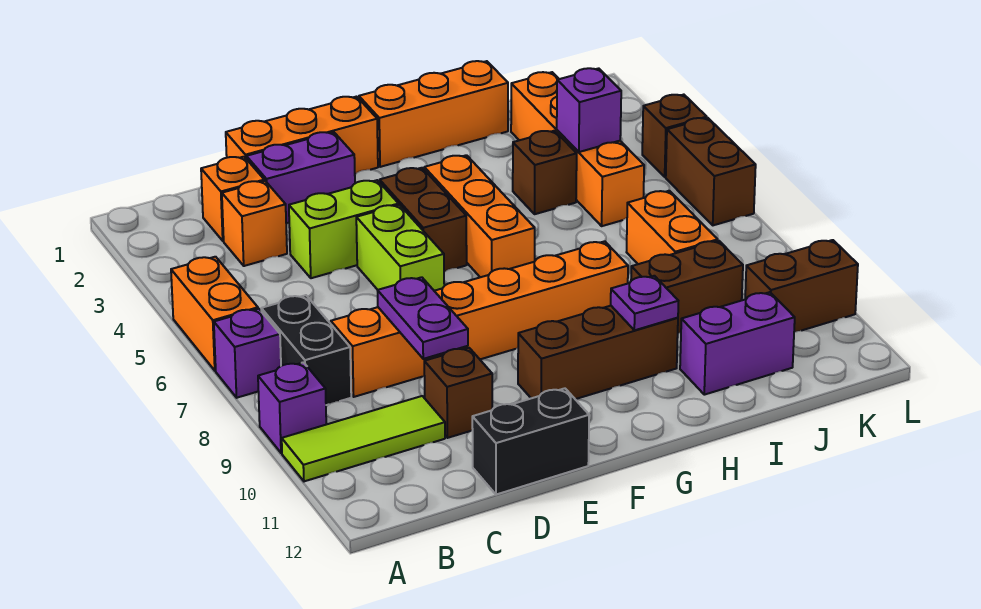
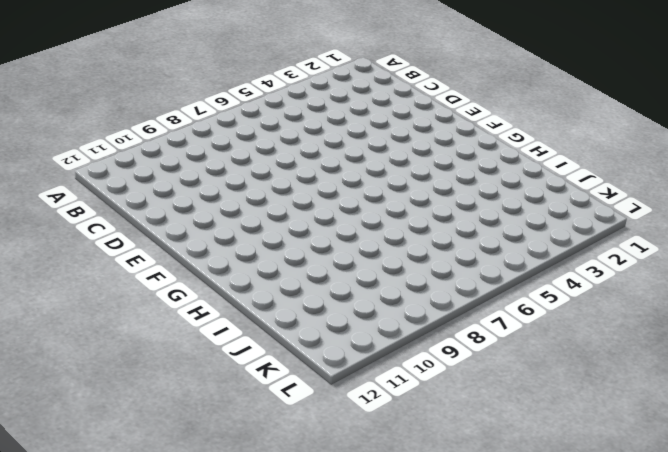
none -> orange brick A5:A6 level 1
none -> purple brick A7 level 1
none -> purple brick A9 level 1

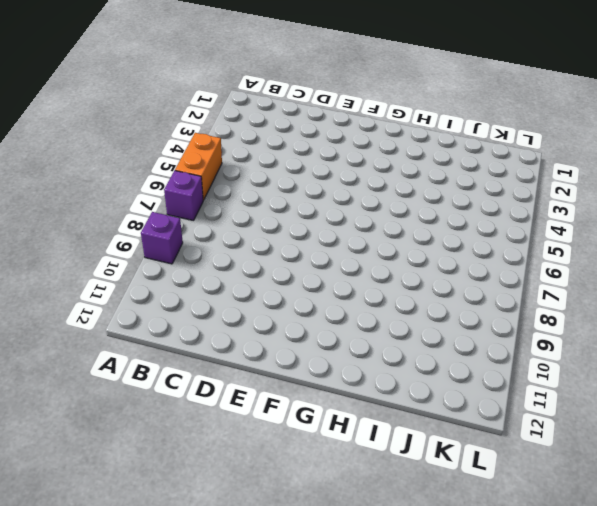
none -> lime tile A10:C10 level 1
none -> black brick B7:B8 level 1
none -> orange brick C2 level 1

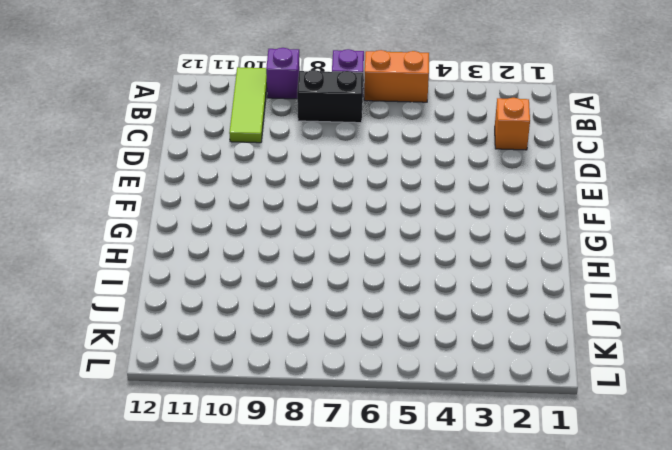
none -> orange brick C3 level 1
none -> orange brick C8:H8 level 1
none -> orange brick D1:F1 level 1

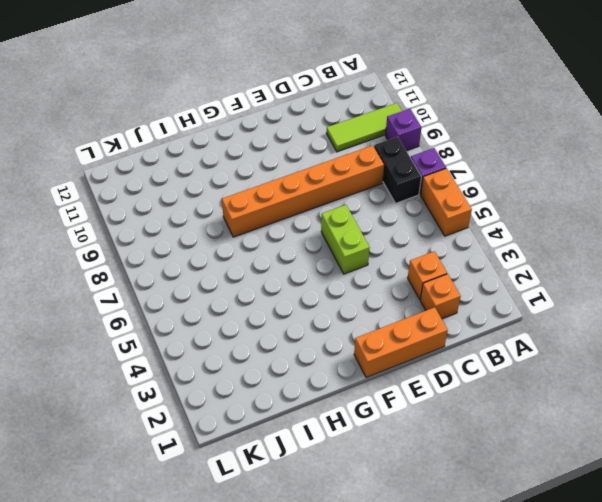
none -> purple brick D2:E2 level 1
none -> lime brick D4:E4 level 1
none -> brown brick D10 level 1

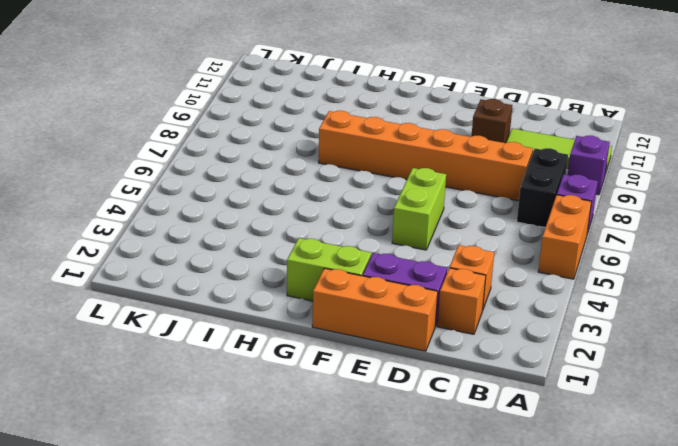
lime brick F2:G2 level 1 -> lime brick D4:E4 level 1
none -> black brick D12:E12 level 1
none -> brown brick F4:F5 level 1
none -> brown brick F10:H10 level 1

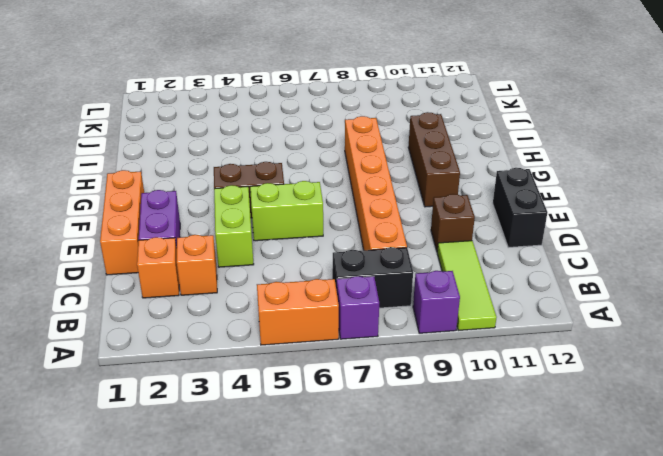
none -> orange brick G1:I1 level 1
none -> orange brick G4:G6 level 1
none -> brown brick I4 level 1

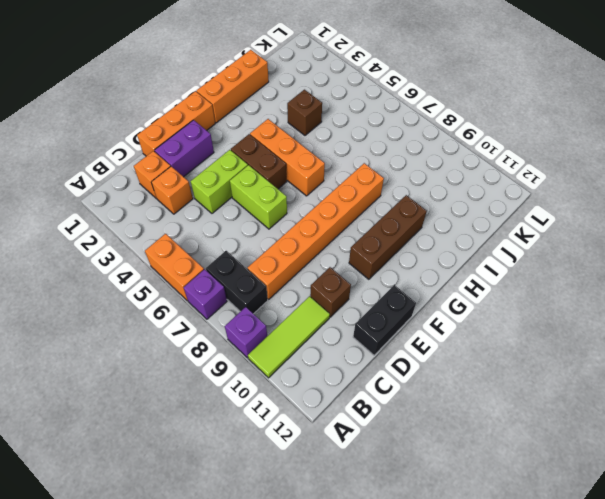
none -> brown brick I9:J9 level 1
none -> purple brick I11:J11 level 1
none -> orange brick J2:J5 level 1

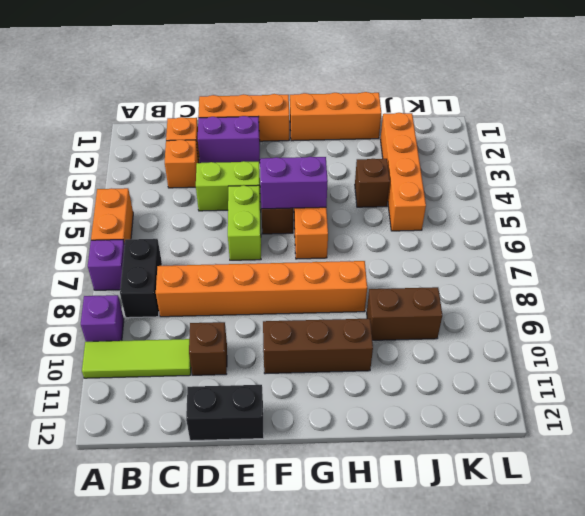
purple brick F5:G5 level 2 -> purple brick I11:J11 level 1
none -> orange brick J7:J8 level 1
none -> brown brick K10:L10 level 1
none -> brown brick L4 level 1

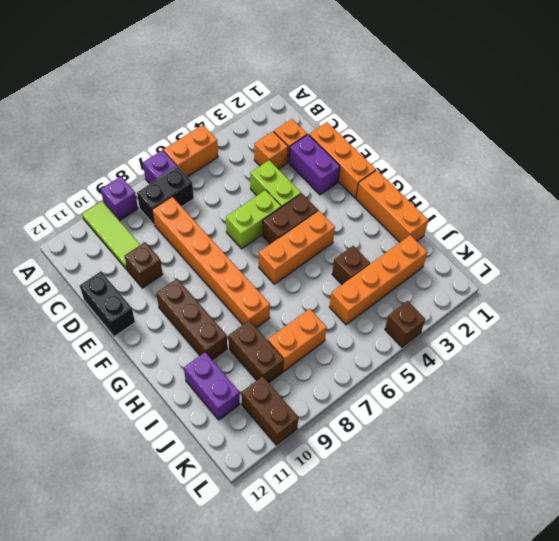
none -> brown brick L5:L6 level 1
none -> purple plate D8:D9 level 2
none -> purple plate H10 level 2

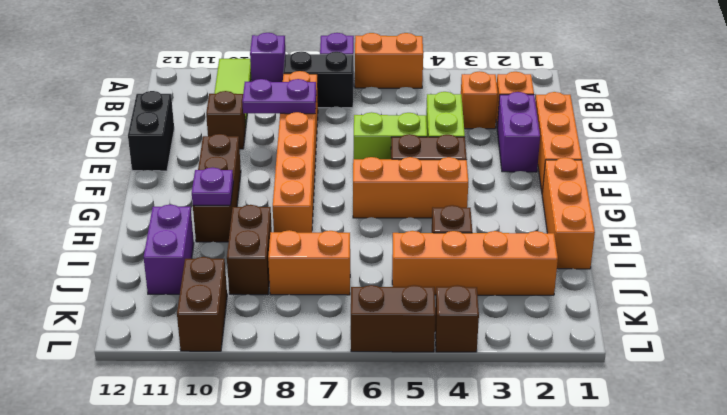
none -> purple brick J4 level 2

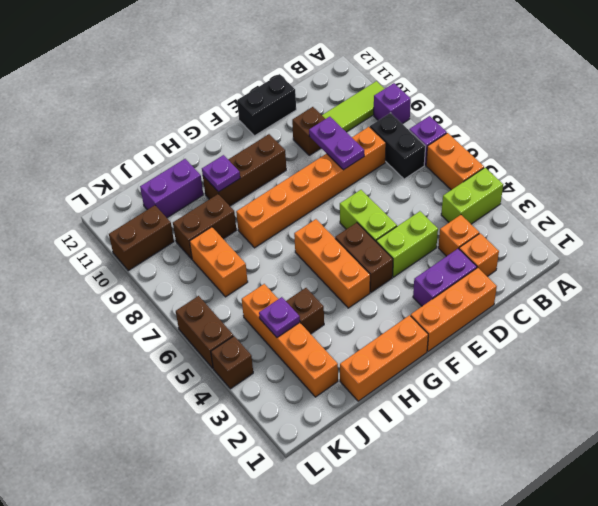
lime brick A4:B4 level 1 -> none
purple plate J4 level 2 -> purple brick J4 level 2

